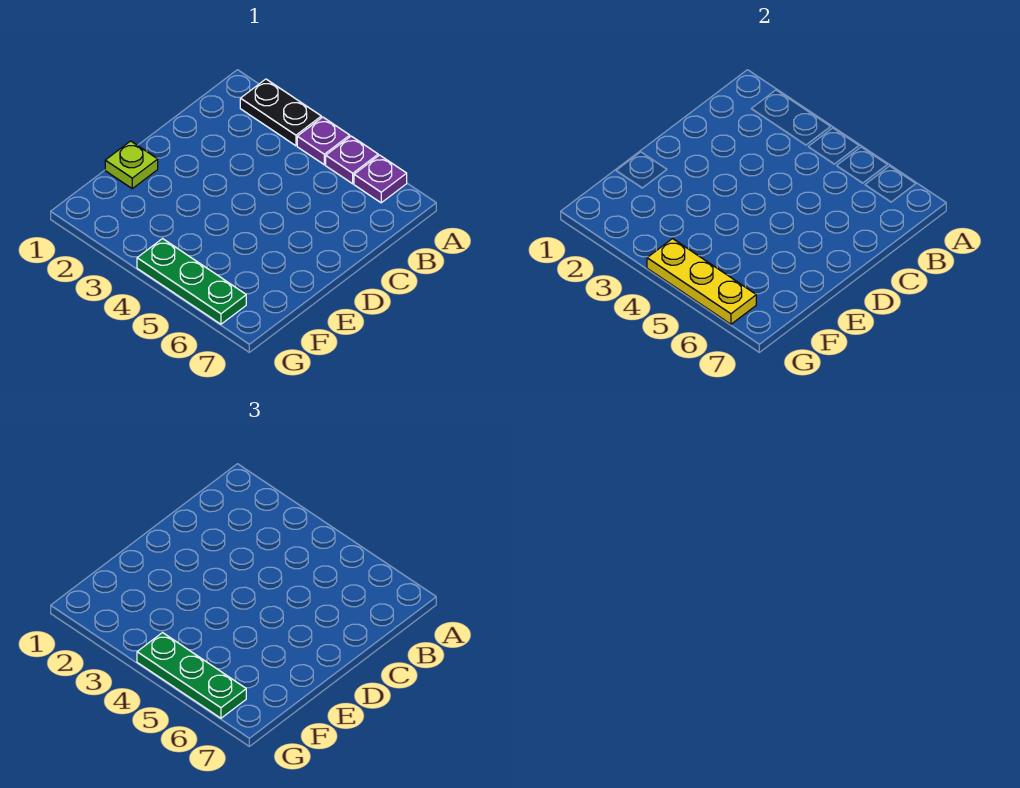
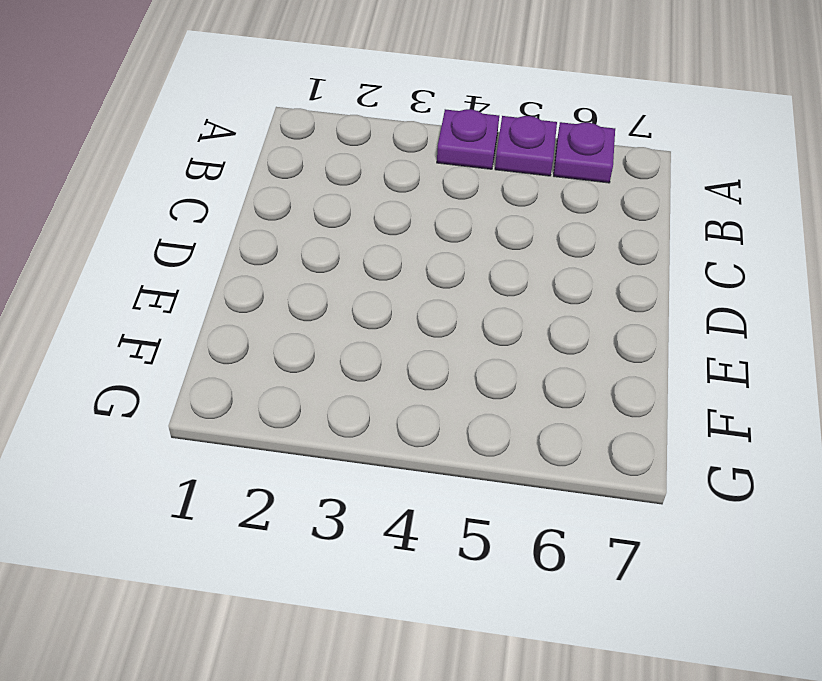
none -> black plate A2:A3 level 1
none -> lime plate E1 level 1

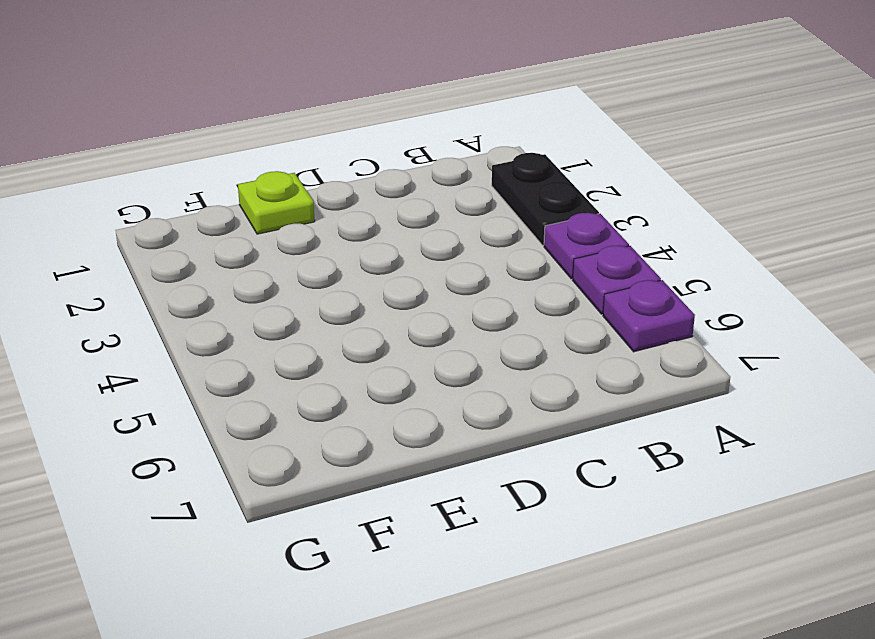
none -> green plate G4:G6 level 1
none -> yellow plate G4:G6 level 2

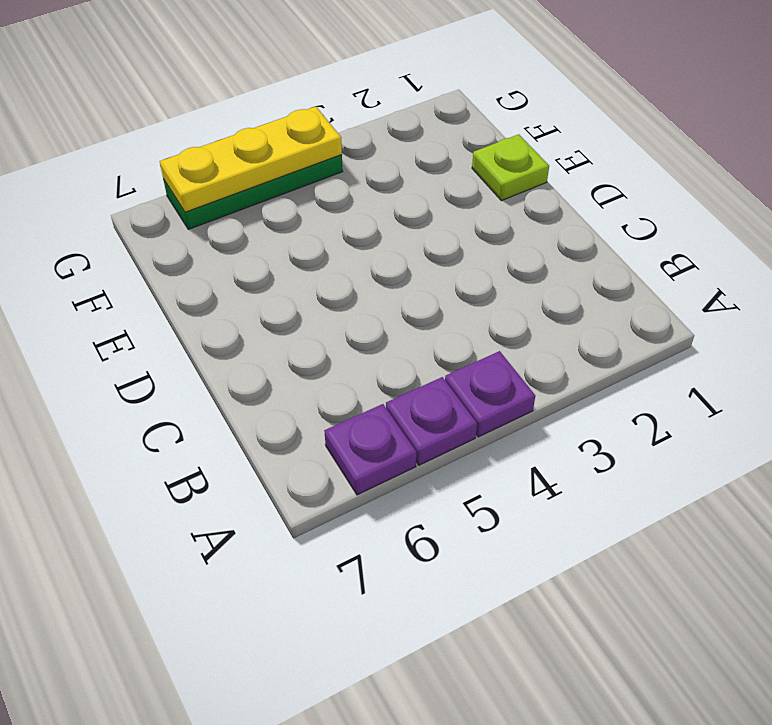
none -> black plate A2:A3 level 1
none -> green plate G4:G6 level 3

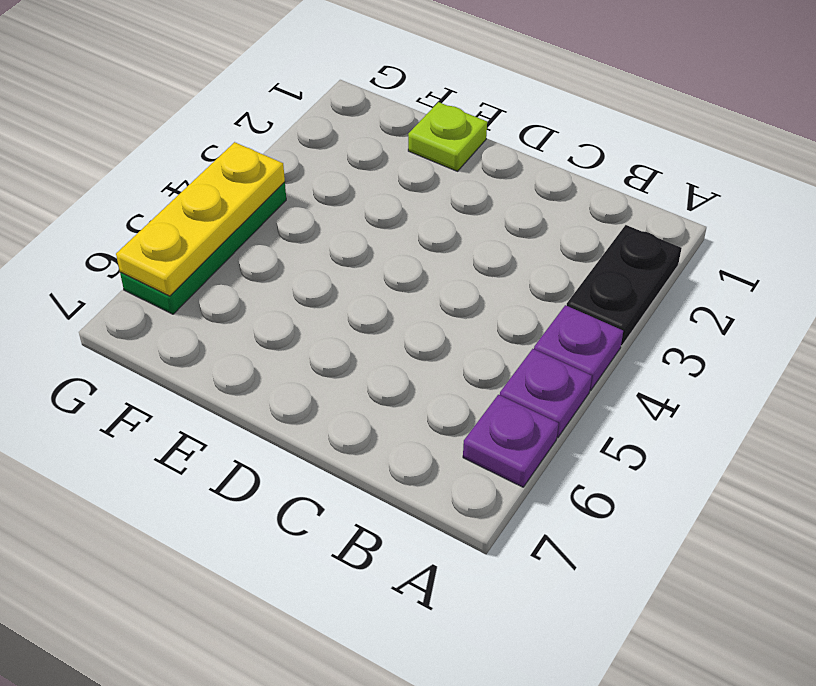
none -> green plate G4:G6 level 3

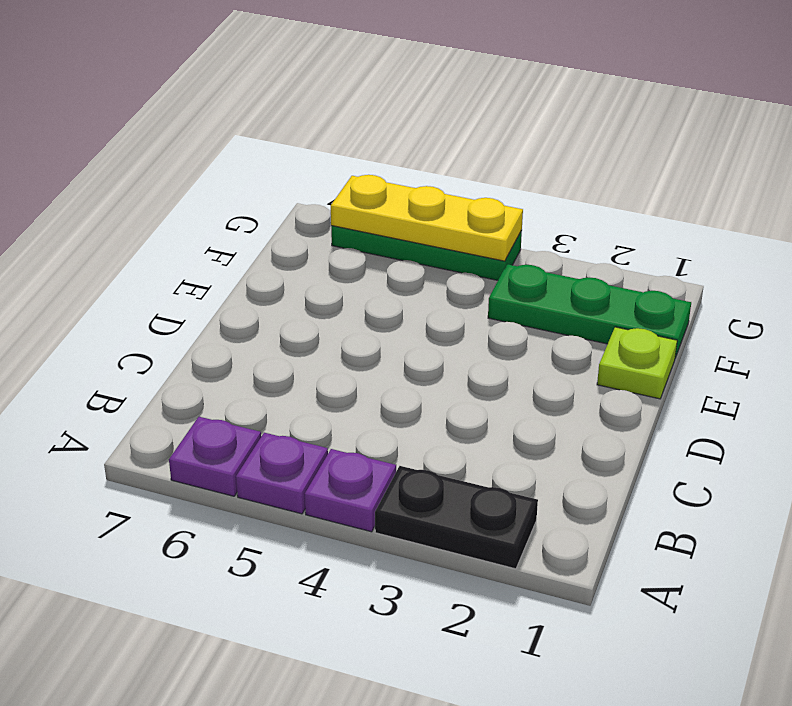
green plate F1:F3 level 1 -> green plate G4:G6 level 3

